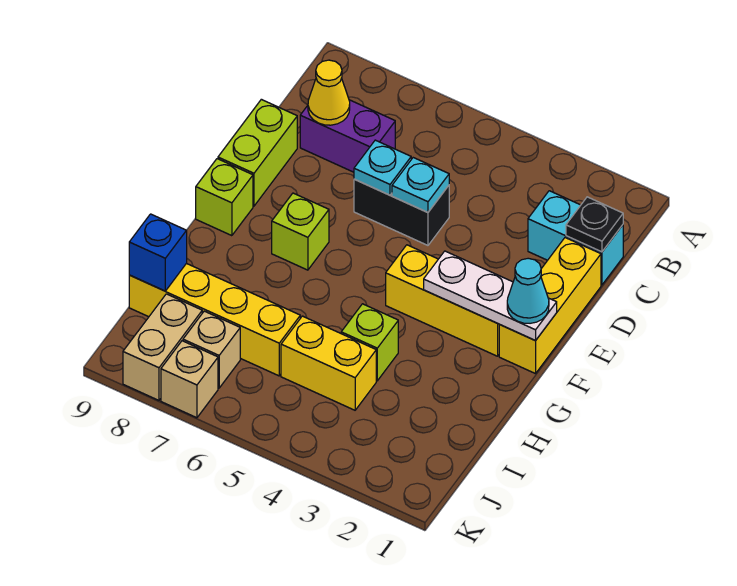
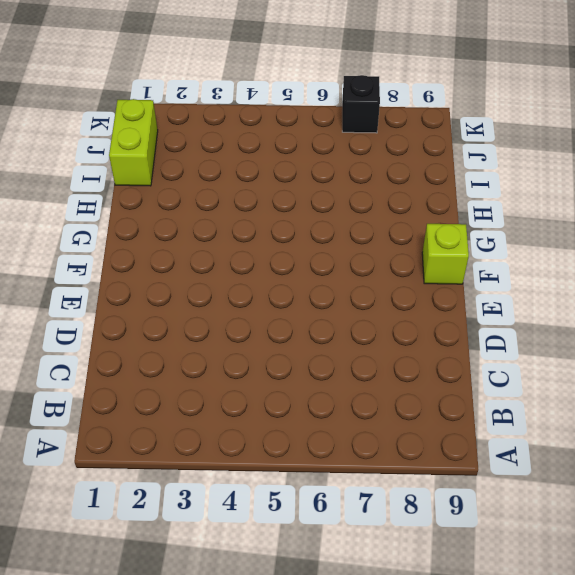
lime brick I1:J1 level 1 -> lime brick D9:E9 level 1
black brick K7 level 1 -> tan brick K7 level 1
none -> cyan brick C1:C2 level 1
none -> purple brick C7:C8 level 1
none -> yellow brick D1:F1 level 1

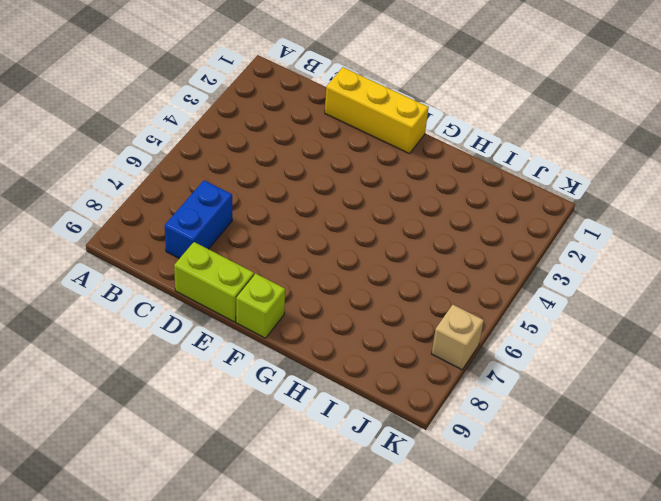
blue brick C7:C8 level 1 -> purple brick C7:C8 level 1
none -> cyan brick C1:C2 level 1
none -> black brick D5:D6 level 1
none -> yellow brick F2:F4 level 1

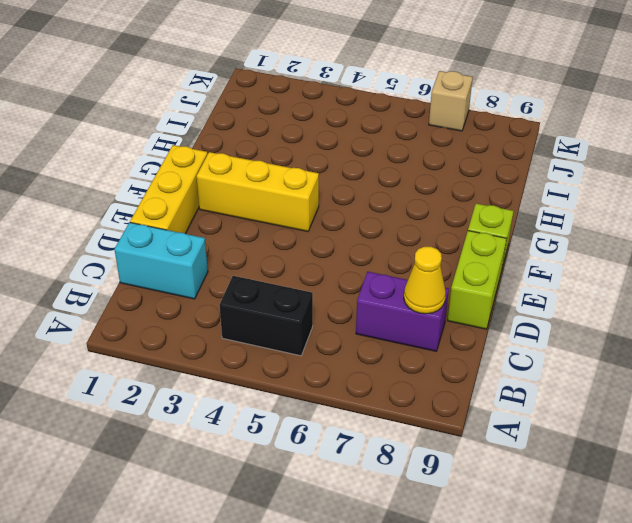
black brick B4:B5 level 1 -> black brick D5:D6 level 1
none -> lime brick F7 level 1
none -> lime brick H4 level 1
none -> yellow brick I4:I5 level 1

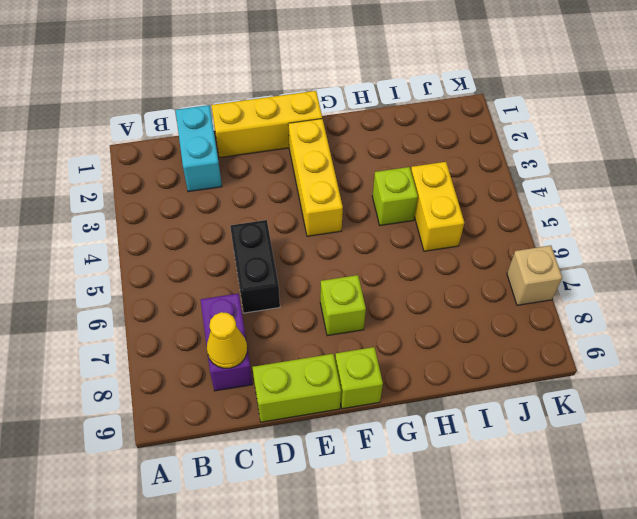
none -> yellow brick I6:I9 level 1
none -> tan brick J7 level 1
none -> tan brick J8:K8 level 1

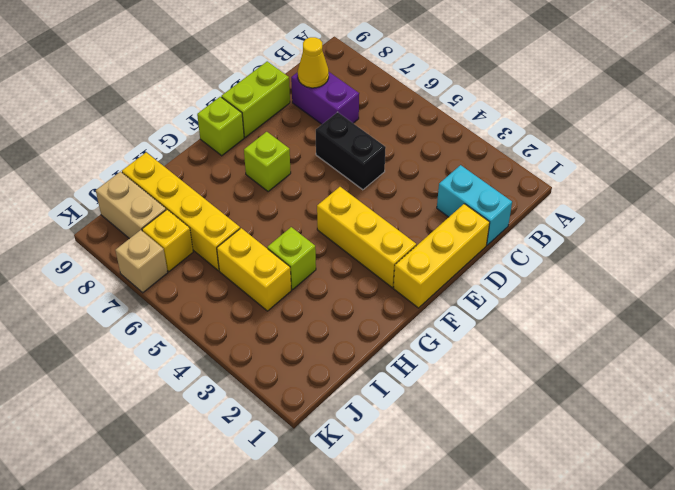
yellow brick J7 level 1 -> tan brick J7 level 1
tan brick J8:J9 level 1 -> tan brick J8:K8 level 1
none -> black plate C1 level 2
none -> cyan plate D5 level 2
none -> cyan plate D6 level 2

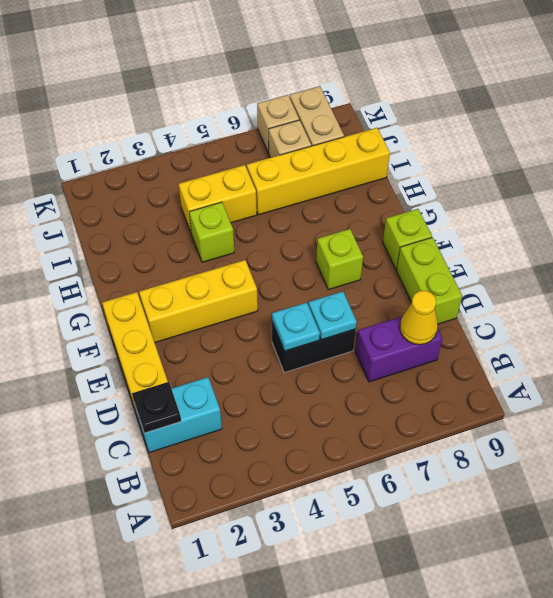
none -> white plate F1:F3 level 2
none -> blue brick I9 level 2
none -> cyan cone F1 level 3

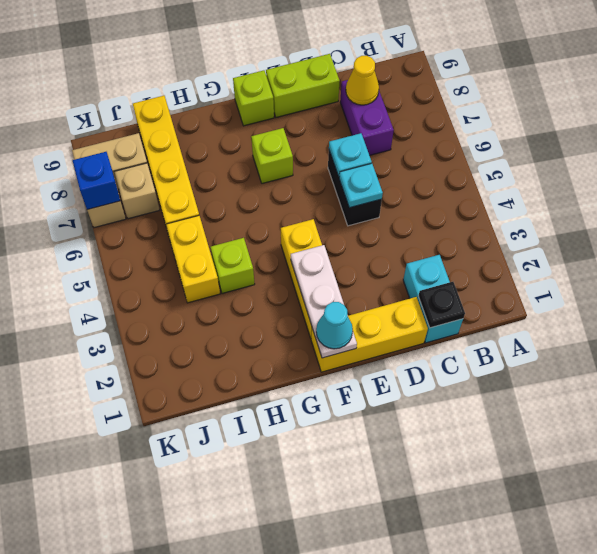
blue brick K7 level 2 -> blue brick I9 level 2

